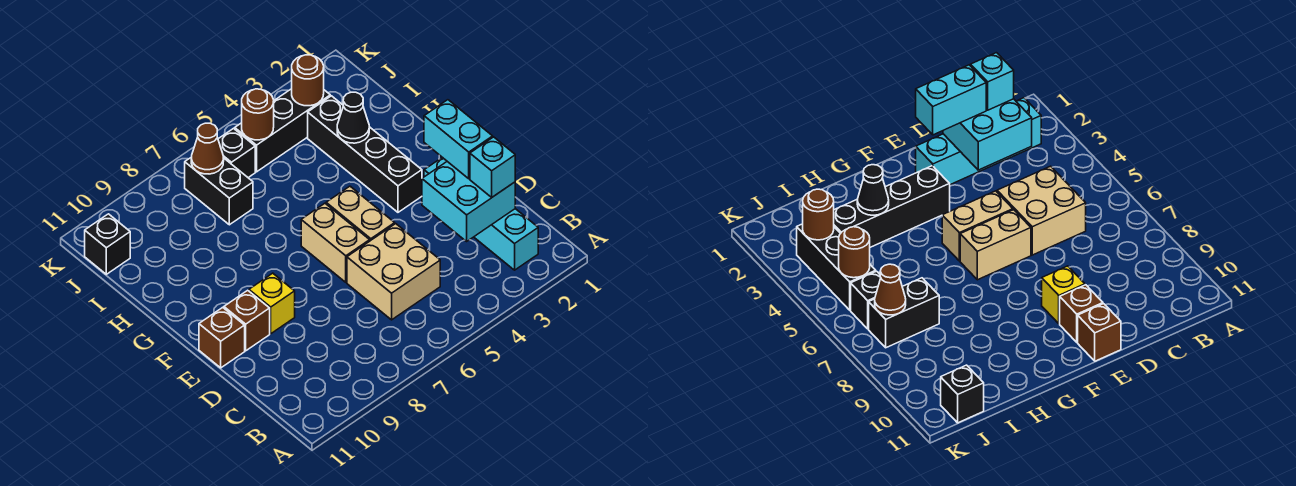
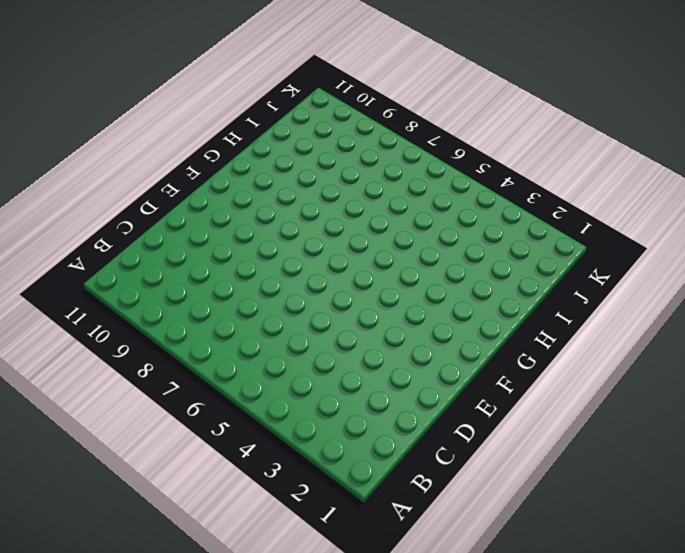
none -> cyan brick B2:E2 level 1
none -> tan brick C5:D6 level 1
none -> tan brick E5:F5 level 1

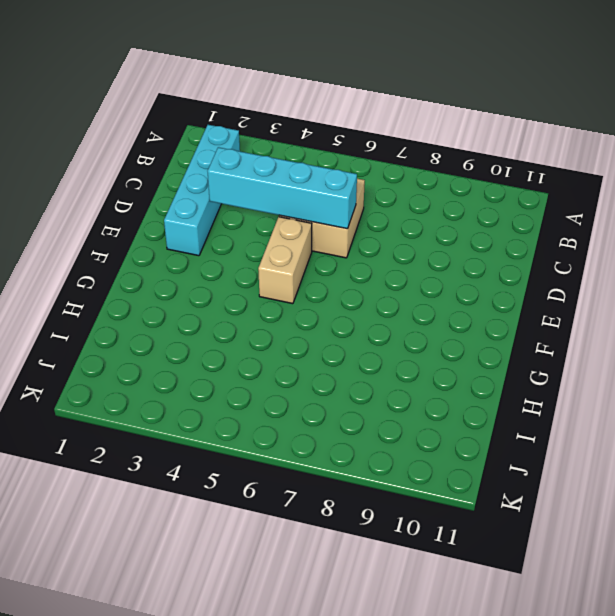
cyan brick D3:D6 level 2 -> cyan brick C2:D3 level 2
none -> tan brick E6:F6 level 1
none -> yellow brick E9 level 1
none -> brown brick E10 level 1

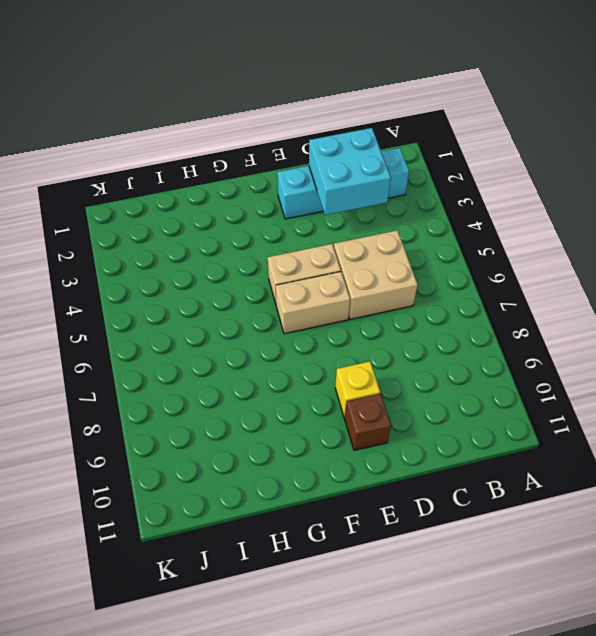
none -> brown brick E11 level 1
none -> black brick F3:I3 level 1
none -> black brick I7:J7 level 1

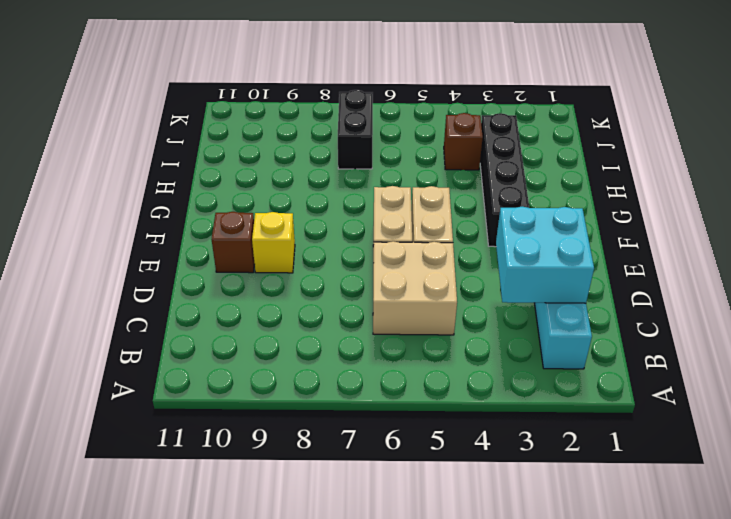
brown brick I4 level 1 -> brown brick E11 level 1
none -> black brick J3:J5 level 1
none -> black brick J6 level 1
none -> black brick J11 level 1

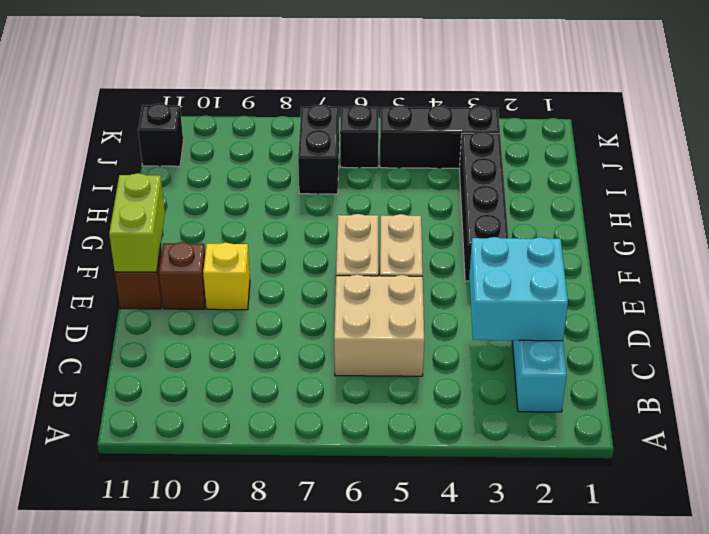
lime brick E11:F11 level 2 -> none
none -> black cone H3 level 2
none -> brown round brick J3 level 2
none -> brown round brick J5 level 2

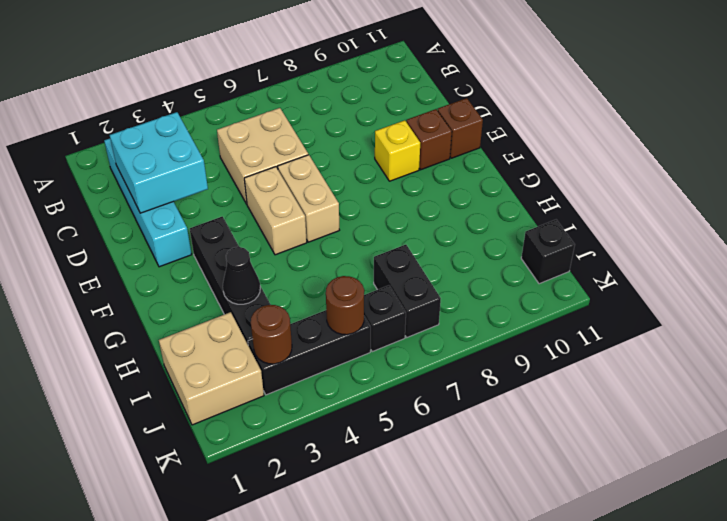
tan brick I1:J2 level 1 -> none
none -> brown cone J7 level 2
none -> cyan brick C2 level 3
none -> cyan brick D2:E2 level 3

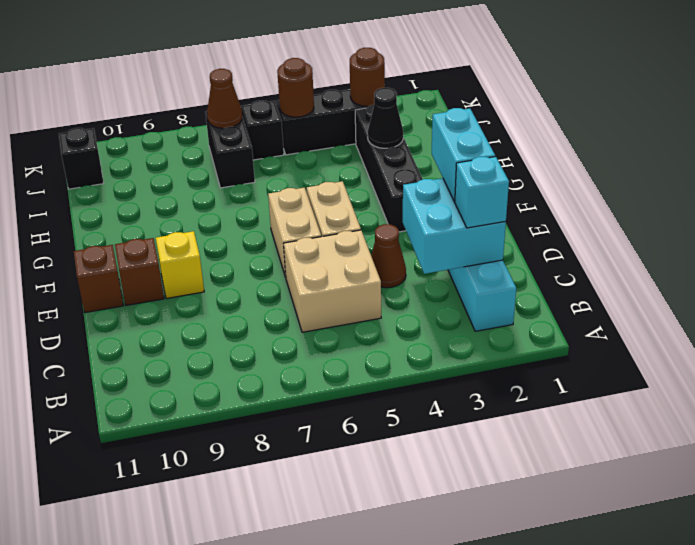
brown cone D4 level 1 -> none

